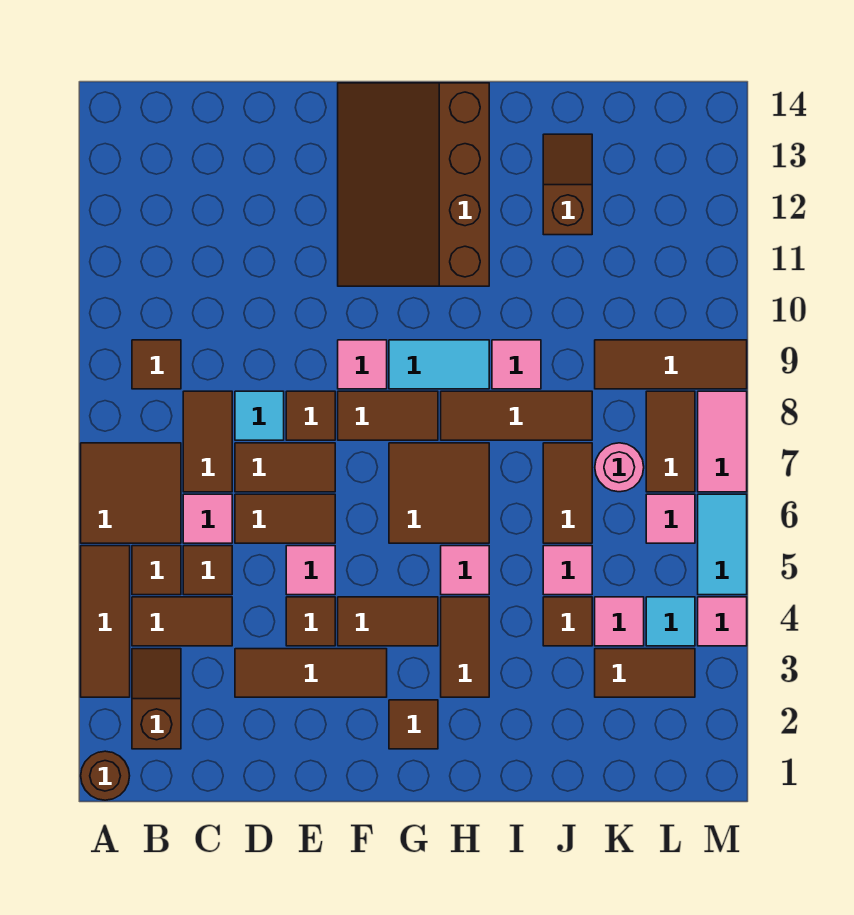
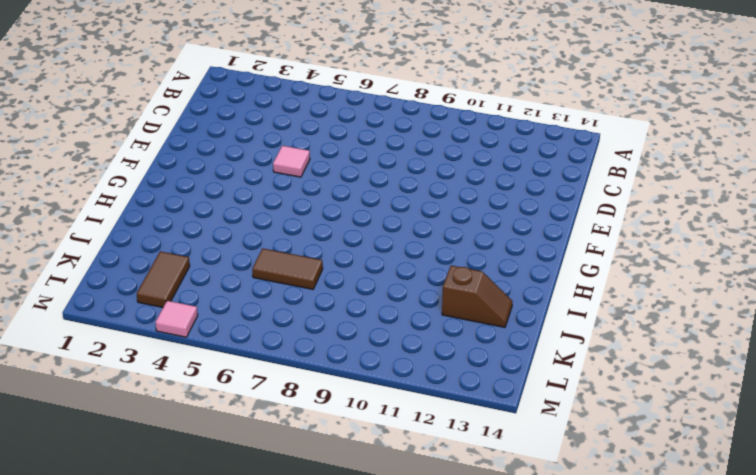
none -> brown round brick A1 level 1
none -> brown tile A3:A5 level 1
none -> brown tile A6:B7 level 1
none -> brown slope B2:B3 level 1 top 2

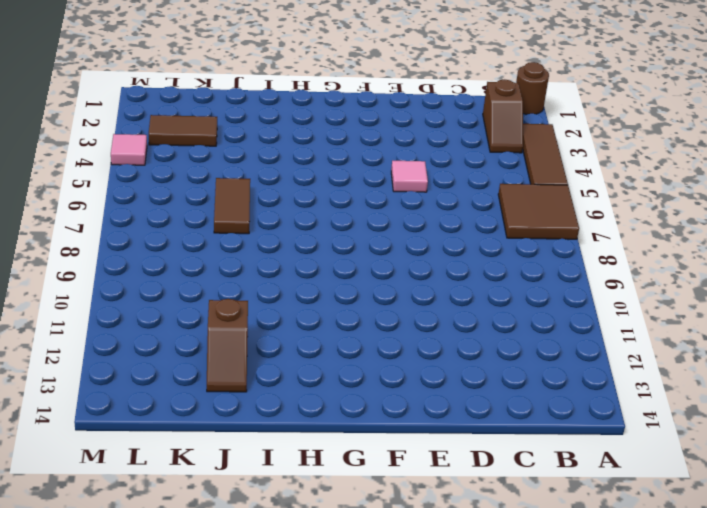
none -> brown tile B4:C4 level 1
none -> brown tile B5 level 1
none -> brown tile B9 level 1
none -> brown tile C5 level 1

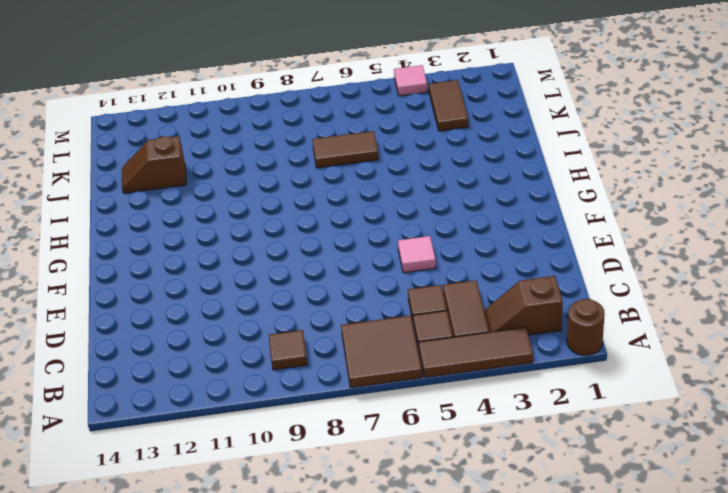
none -> pink tile C6 level 1
none -> brown tile C7:C8 level 1
none -> brown tile D3:F3 level 1
none -> brown tile D6:E6 level 1

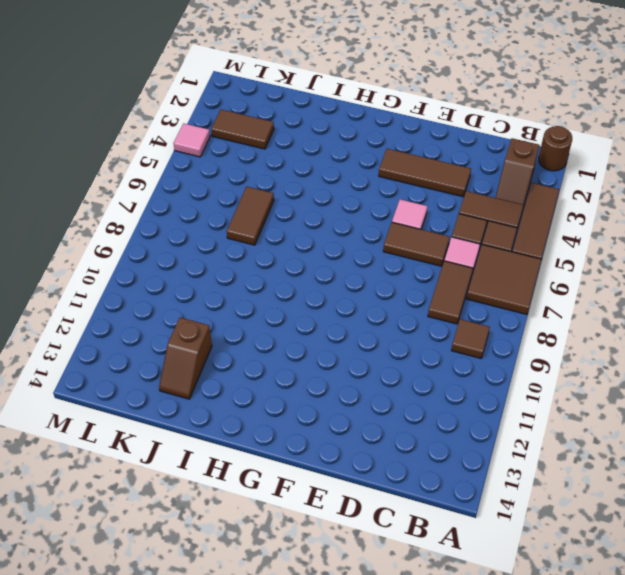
none -> brown tile D7:E7 level 1
none -> cyan tile D8 level 1
none -> brown tile E4 level 1
none -> brown tile E8 level 1

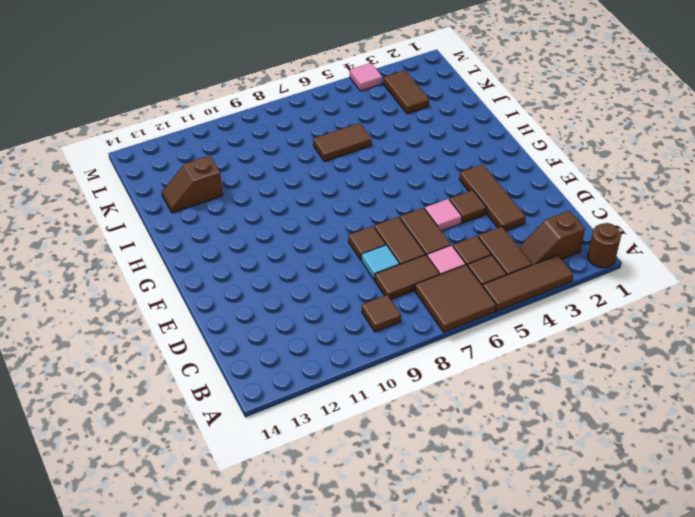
none -> brown tile F4:G4 level 1
none -> brown tile F8:G8 level 1
none -> pink tile F9 level 1
none -> brown slope F11:H14 level 1 top H

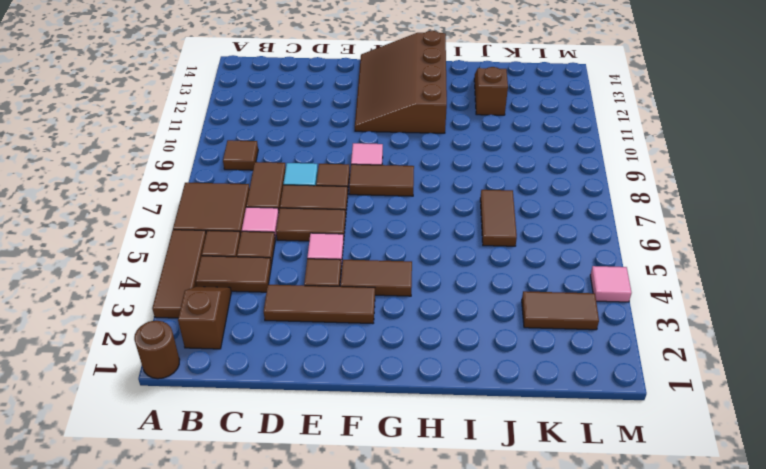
none -> brown tile G2 level 1
none -> brown tile G6:H7 level 1
none -> cyan tile G9:H9 level 1
none -> brown tile H3:H4 level 1

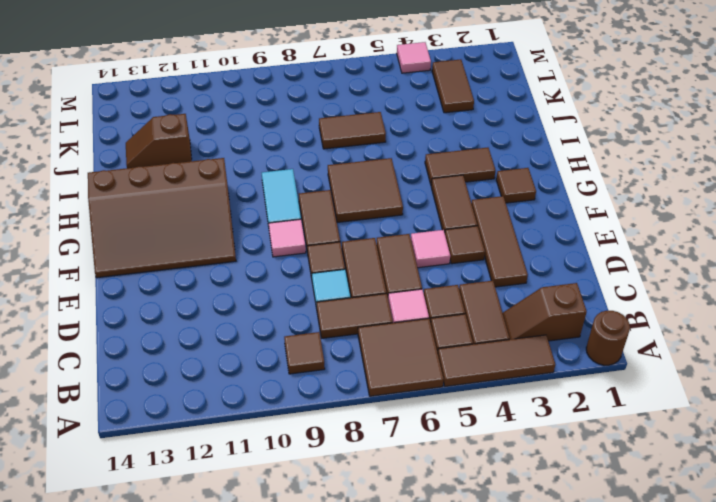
none -> pink tile H5 level 1
none -> brown tile H8:J8 level 1
none -> pink tile I9 level 1
none -> brown tile J4 level 1

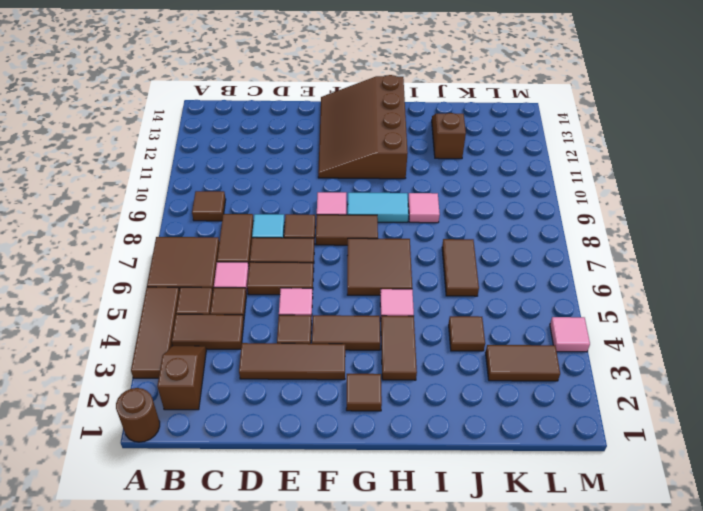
none -> brown tile H8:J8 level 1
none -> pink tile J5 level 1
none -> pink tile K4 level 1
none -> pink round brick K7 level 1

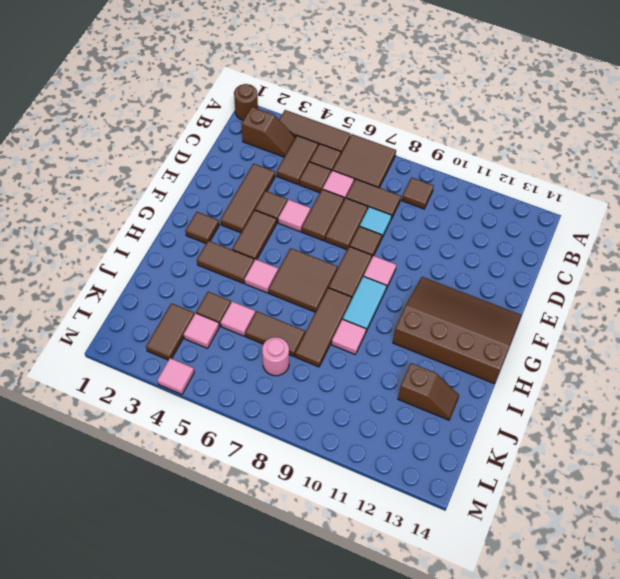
none -> brown tile K9:M9 level 1
none -> cyan tile L4 level 1
none -> pink tile L6 level 1
none -> brown tile L7:L8 level 1

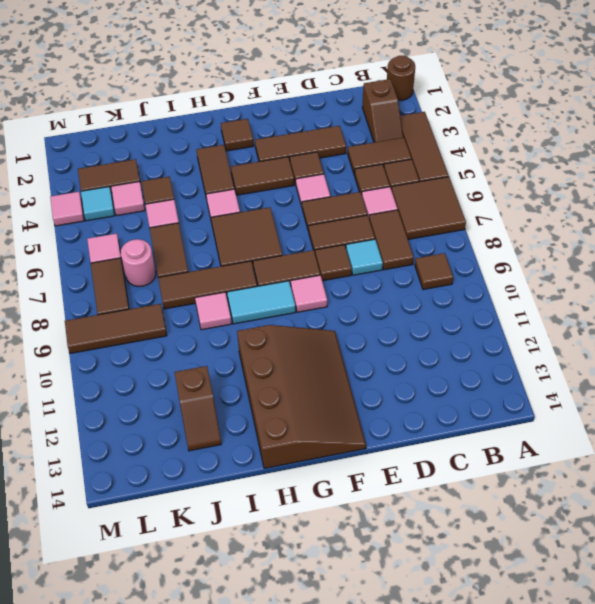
none -> cyan tile M5:M6 level 1
none -> pink tile M7:M8 level 1

